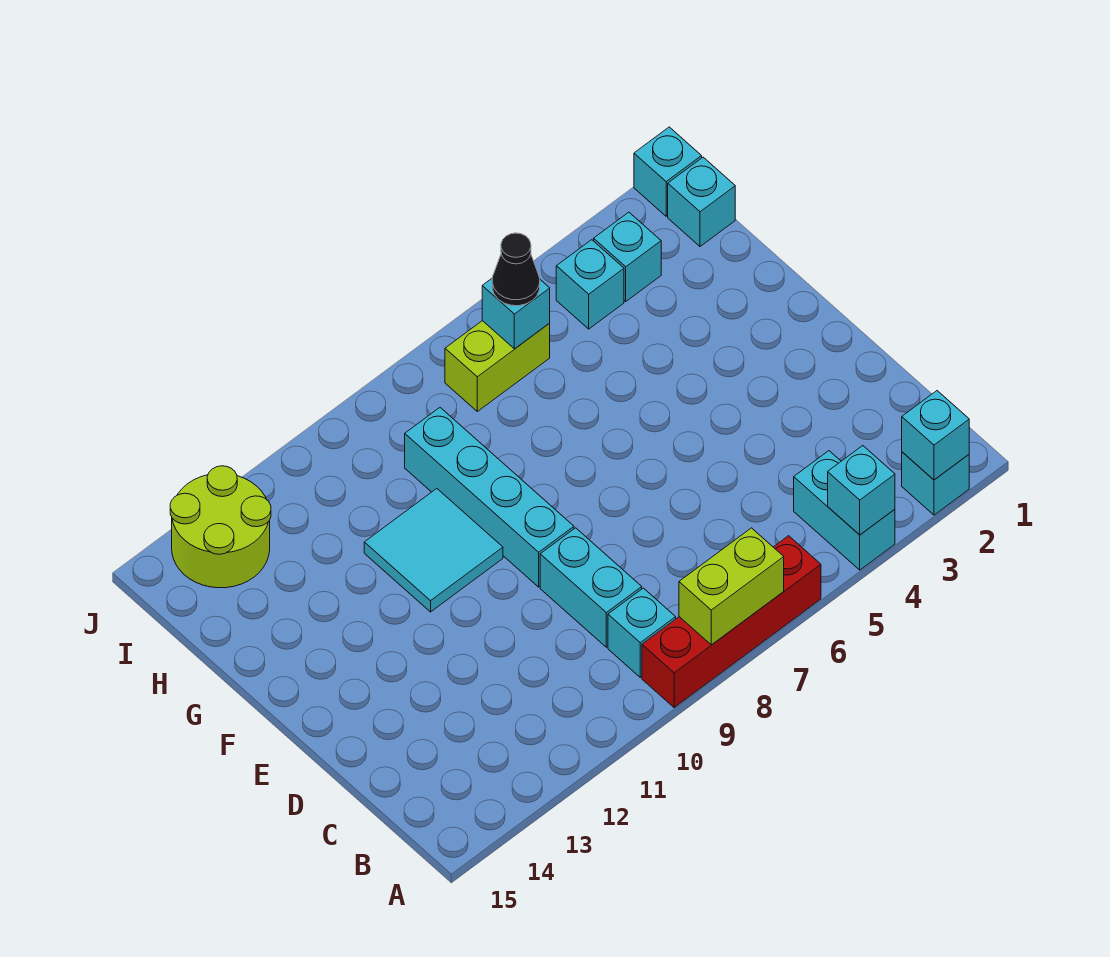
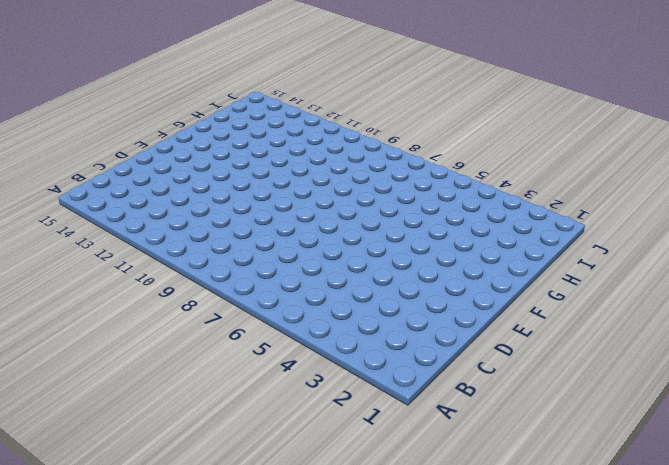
none -> cyan brick A2 level 1
none -> cyan brick A4:B4 level 1
none -> red brick A6:A9 level 1

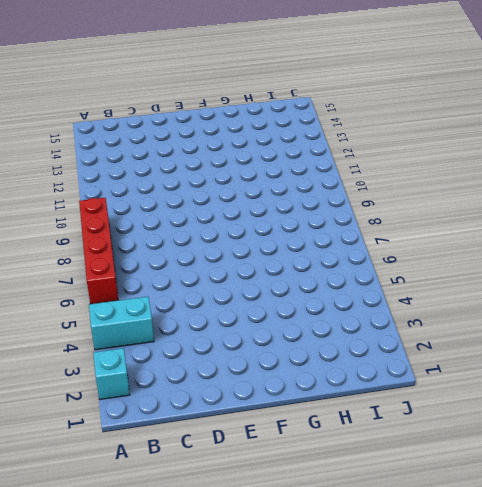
none -> cyan brick B9 level 1
none -> cyan brick C9:D9 level 1
none -> cyan brick E9:H9 level 1

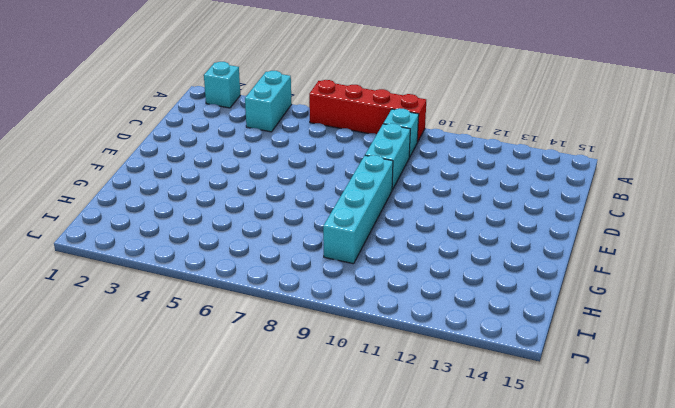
none -> cyan tile F10:G11 level 1
none -> cyan brick I1 level 1
none -> cyan brick I3 level 1

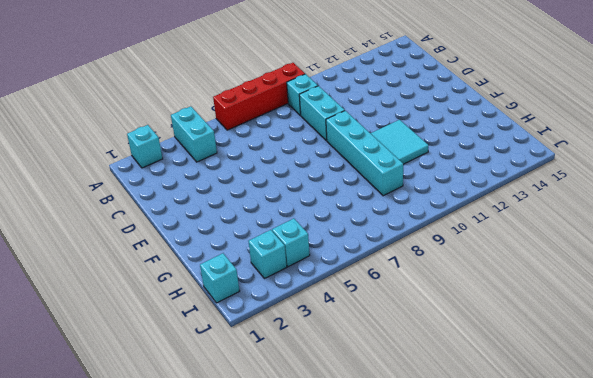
none -> lime brick I6:I7 level 1
none -> lime round brick I13:J14 level 1
none -> cyan brick J1 level 1

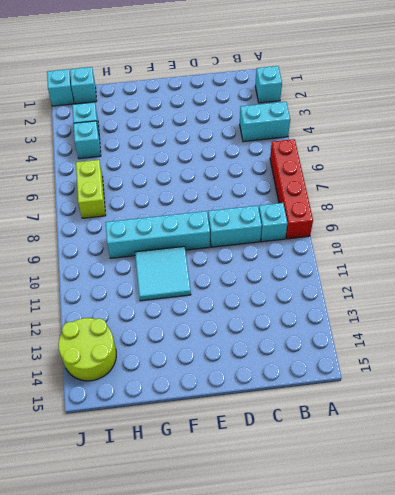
none -> cyan brick A2 level 2
none -> cyan brick A4 level 2
none -> lime brick A7:A8 level 2

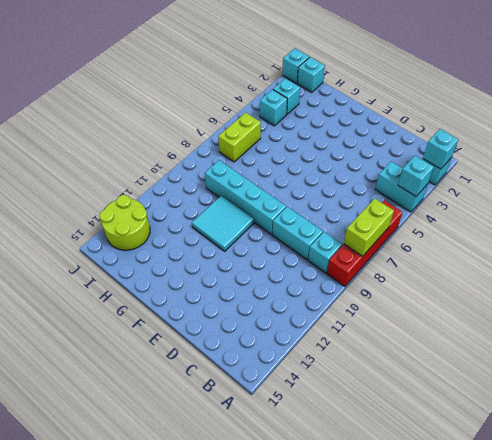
none -> cyan brick I6 level 2
none -> black cone I6 level 3

